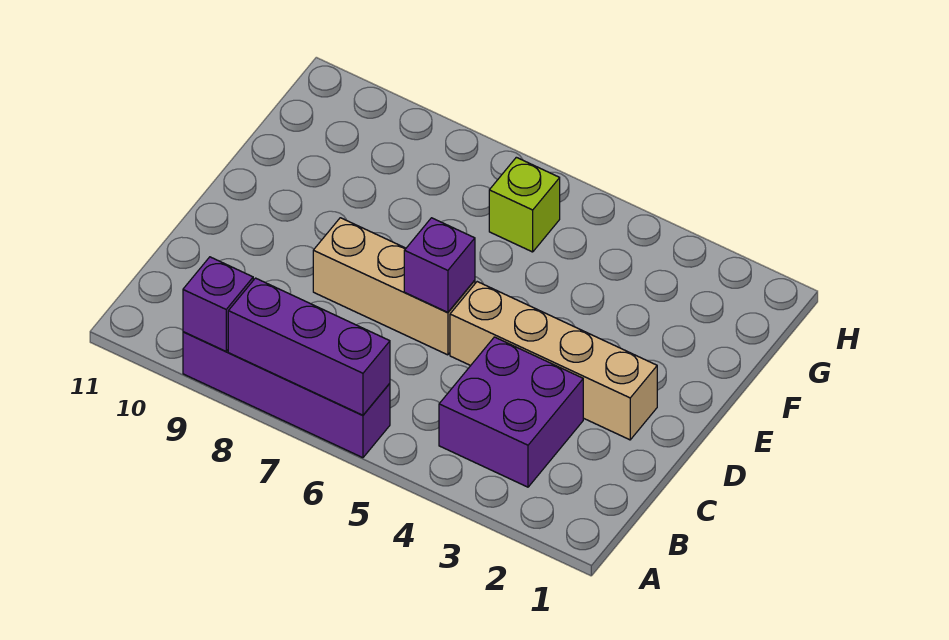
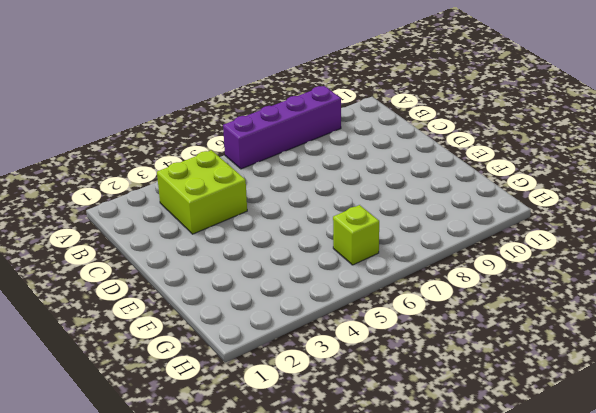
lime brick B3:C4 level 1 -> purple brick B3:C4 level 1
none -> tan brick D2:D5 level 1
none -> tan brick D6:D8 level 1

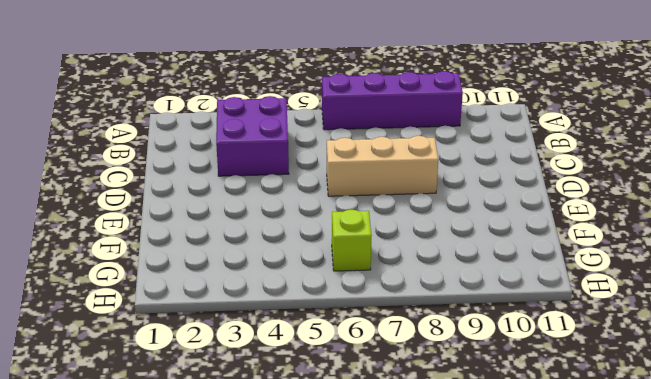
none -> tan brick D2:D5 level 1
none -> purple brick A6:A8 level 2

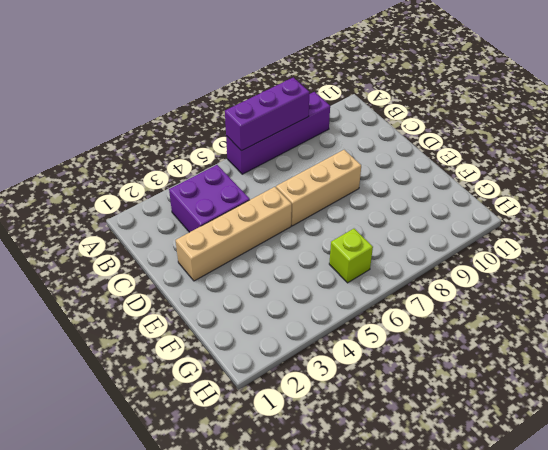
none -> purple brick A9 level 2
none -> purple brick D6 level 2

